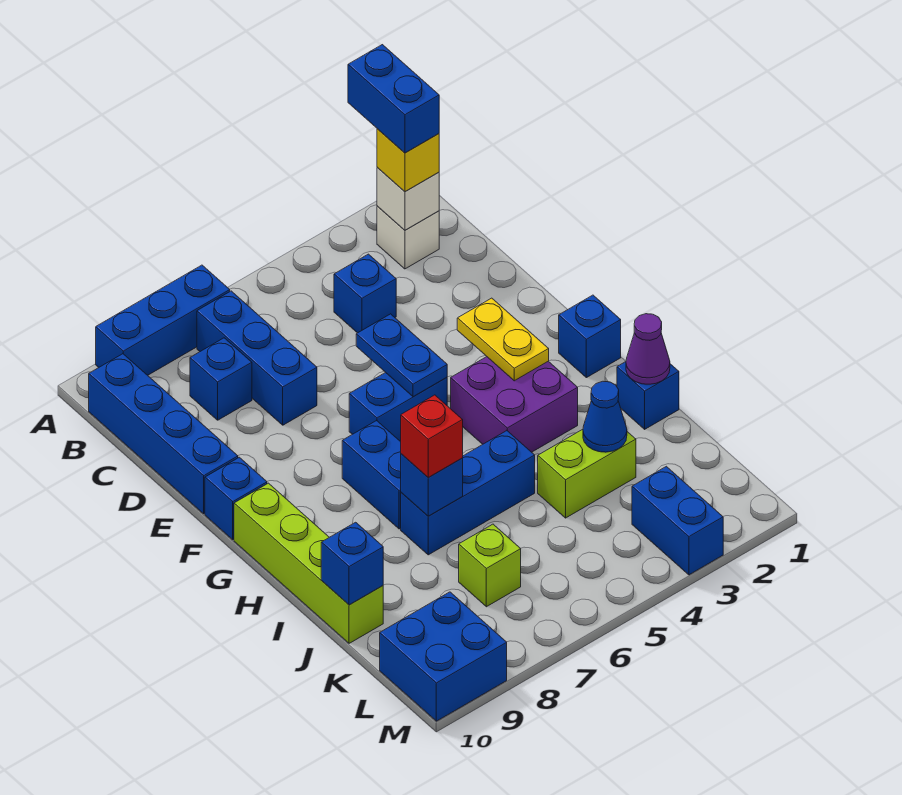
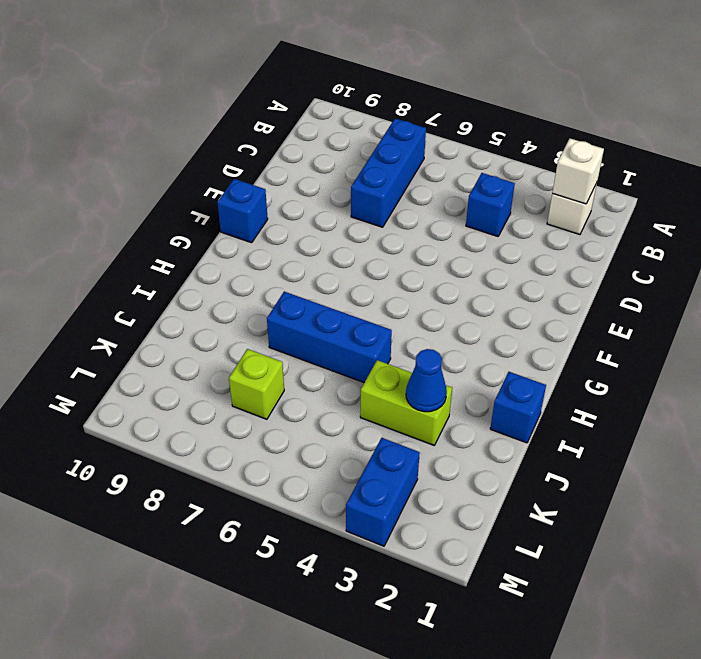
none -> blue brick A7:A9 level 1
none -> blue brick B10:E10 level 1
none -> blue brick C8 level 1

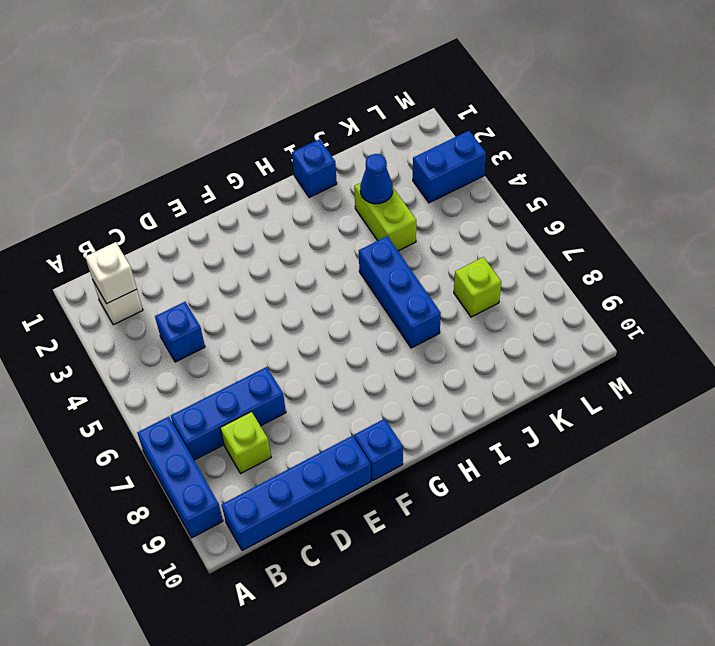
lime brick C8 level 1 -> blue brick C8 level 1
none -> blue brick F5:F6 level 1
none -> blue brick G1 level 1
none -> purple brick G3:H4 level 1

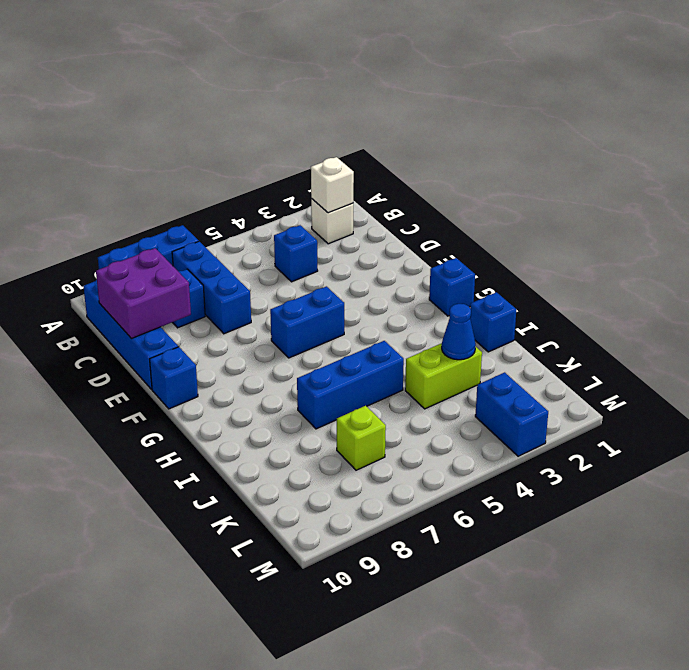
purple brick C9:D10 level 2 -> purple brick G3:H4 level 1
none -> blue brick G7:H7 level 1
none -> lime brick G10:J10 level 1
none -> blue brick L9:M10 level 1

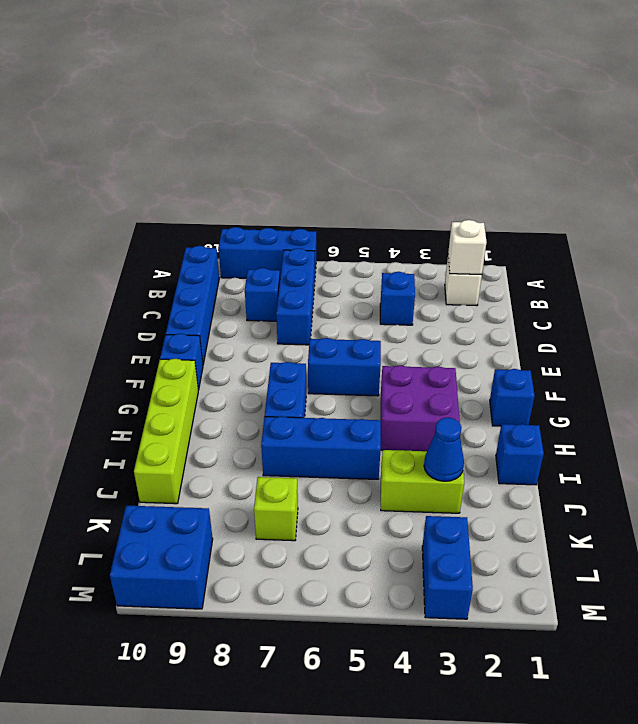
none -> blue plate E5:F5 level 2
none -> yellow plate F3:G3 level 2
none -> purple cone I1 level 2

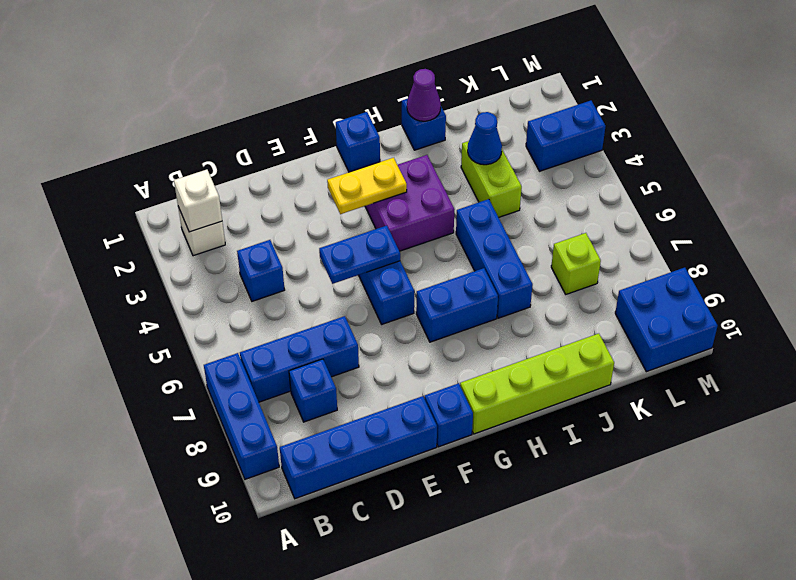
none -> blue brick I7 level 2
none -> blue brick J10 level 2
none -> yellow brick B2 level 3

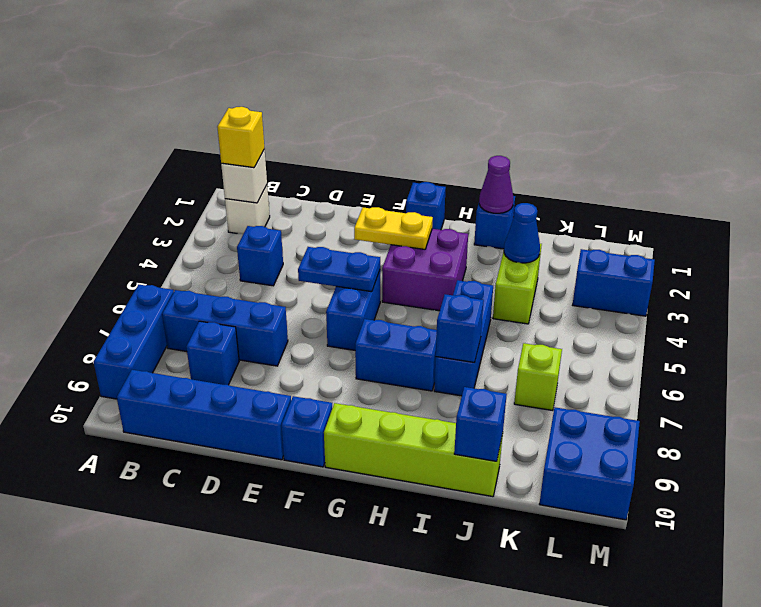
none -> red brick I7 level 3
none -> blue brick A2:B2 level 4

